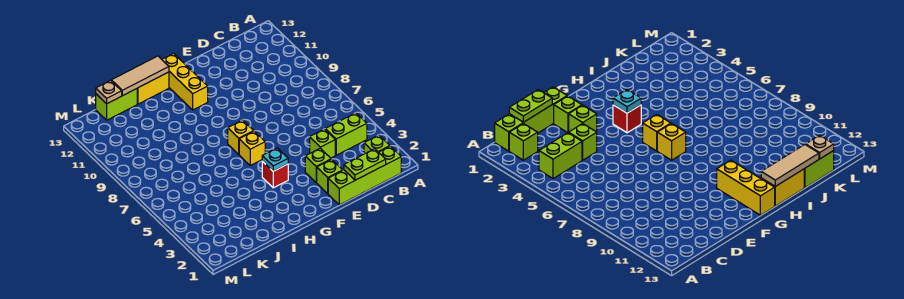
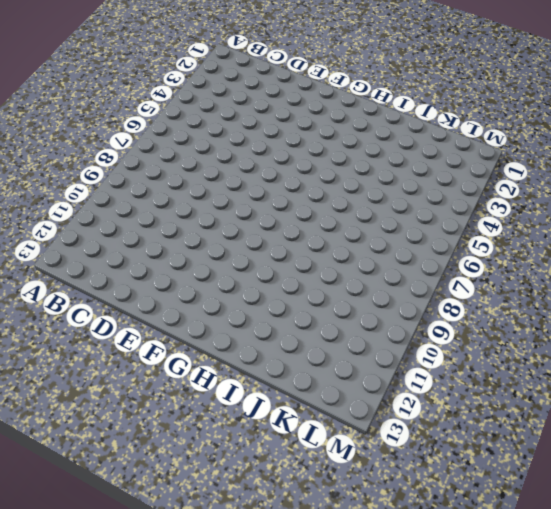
none -> lime brick B1:E1 level 1
none -> lime brick B2 level 1
none -> lime brick B4:C4 level 1

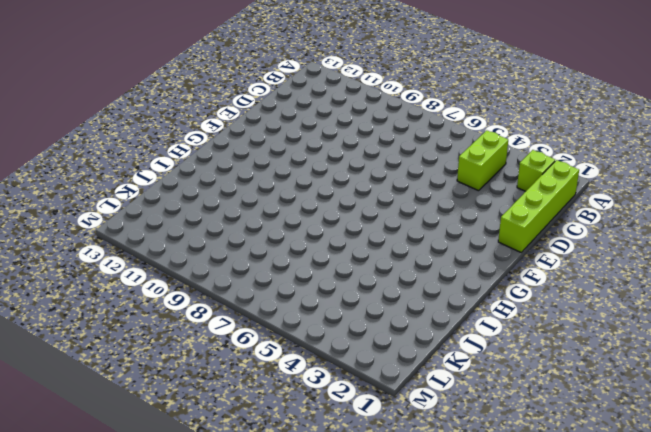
none -> lime brick D4 level 1
none -> lime brick E2 level 1
none -> lime brick E3 level 1

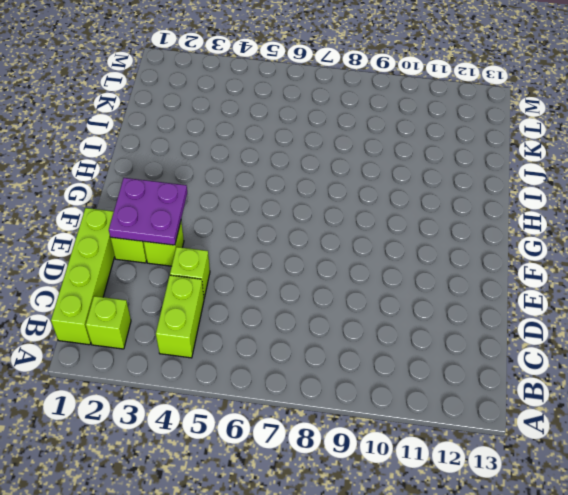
purple plate E2:F3 level 2 -> none
none -> red brick G4 level 1
none -> yellow brick G6 level 1
none -> yellow brick G7 level 1

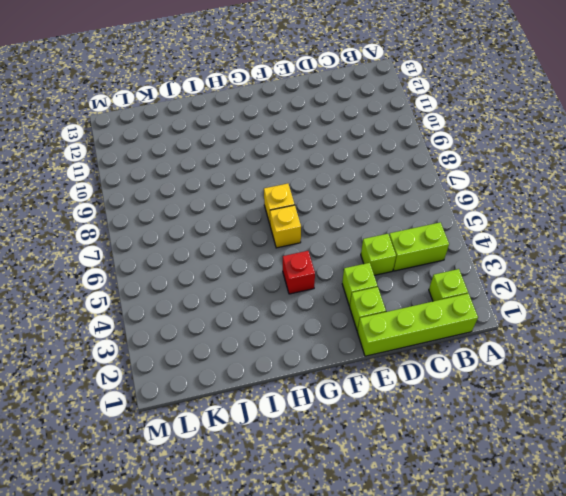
none -> yellow brick G11:G13 level 1
none -> yellow brick H13:I13 level 1
none -> lime brick J13:K13 level 1

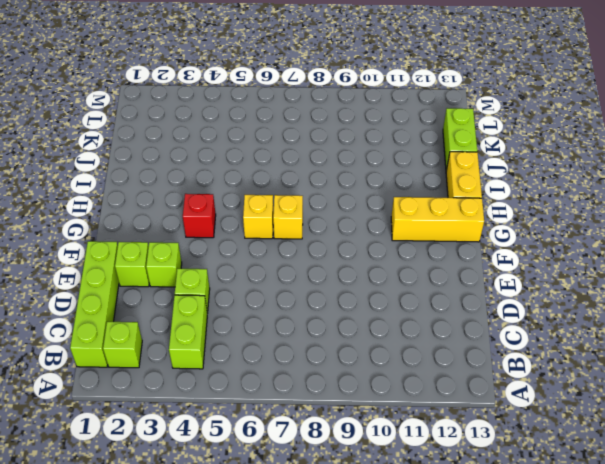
none -> lime plate C1:D1 level 2
none -> cyan plate G4 level 2
none -> tan tile H13:J13 level 2

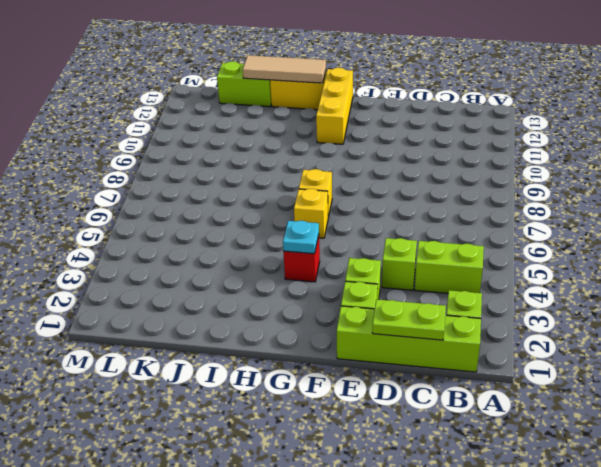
none -> tan plate K13 level 2

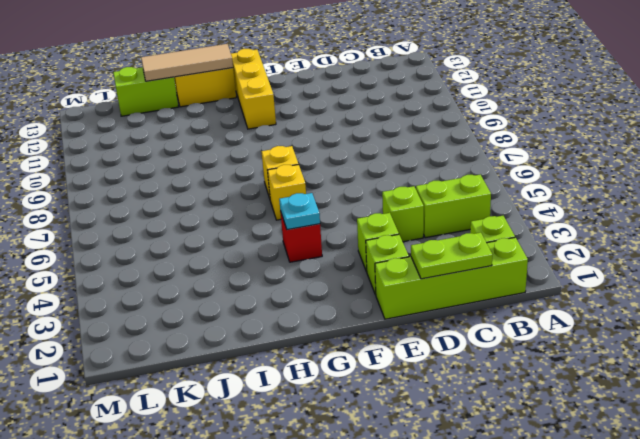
none -> tan plate K13 level 2

